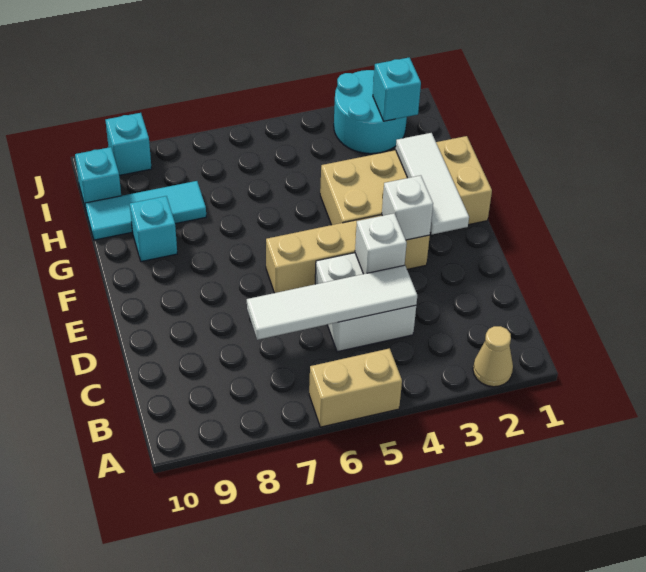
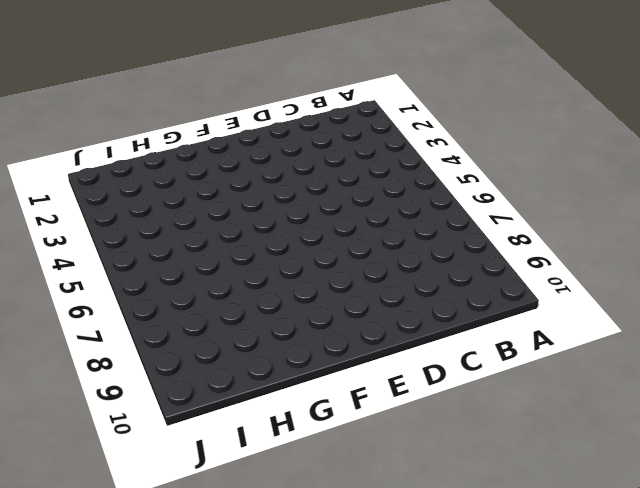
none -> tan cone A2 level 1
none -> tan brick A5:A6 level 1
none -> white brick C4:D5 level 1

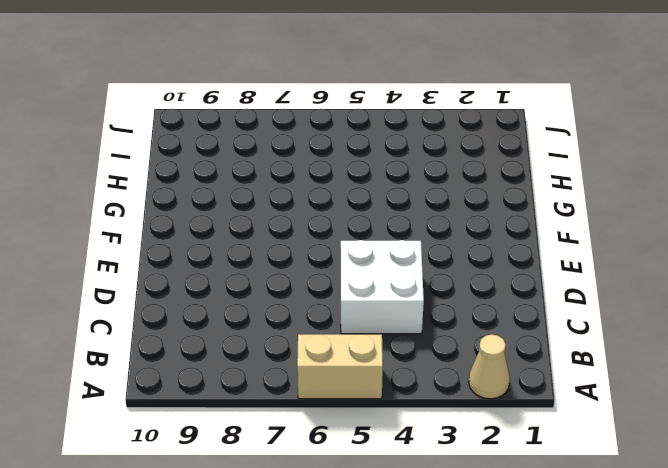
none -> tan brick E3:E6 level 1
none -> tan brick F1:G4 level 1
none -> cyan brick G9 level 1

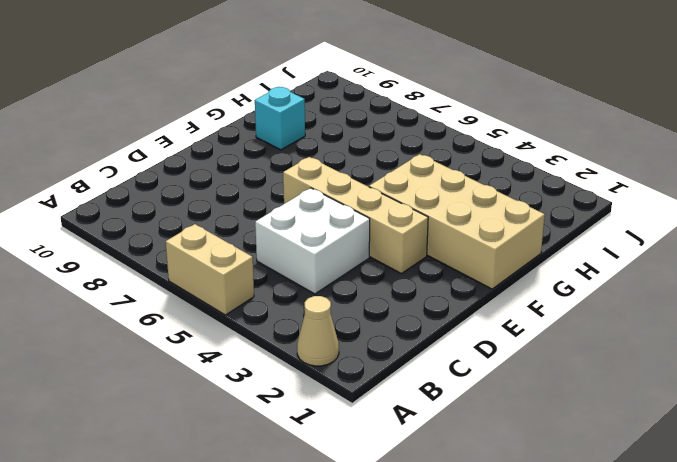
none -> cyan tile H8:H10 level 1
none -> cyan round brick I2:J3 level 1
none -> cyan brick I10 level 1

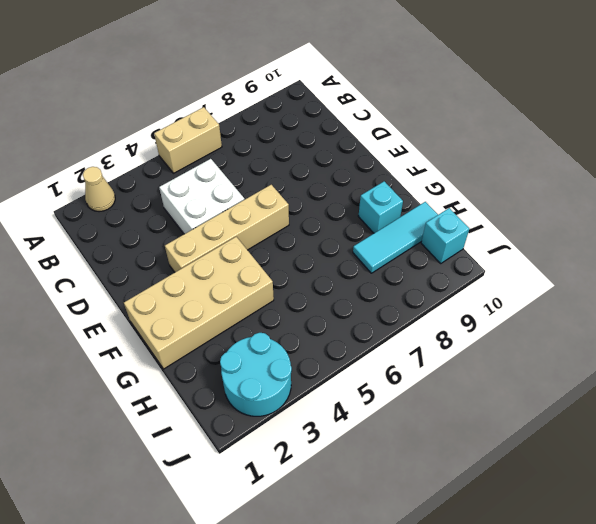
none -> cyan brick J9 level 1
none -> white tile C4:C7 level 2
none -> white brick D4 level 2

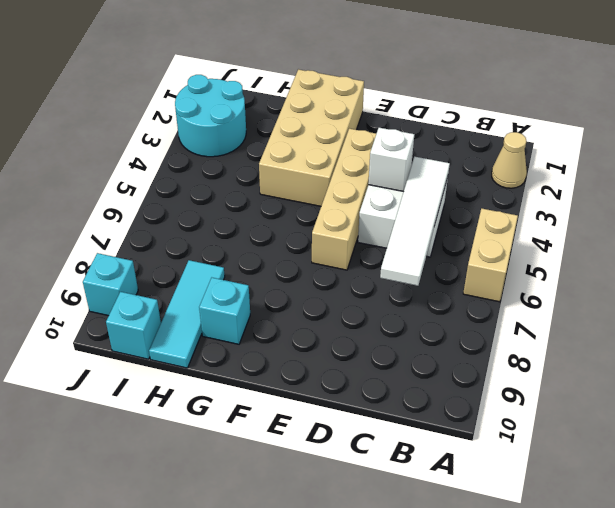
none -> white tile E2:G2 level 2
none -> white brick E3 level 2
none -> cyan brick I2 level 2

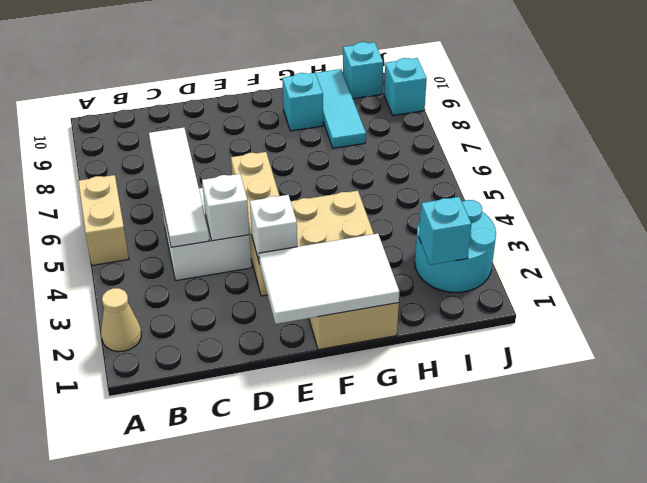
white tile E1:G2 level 2 -> white tile E2:G2 level 2

